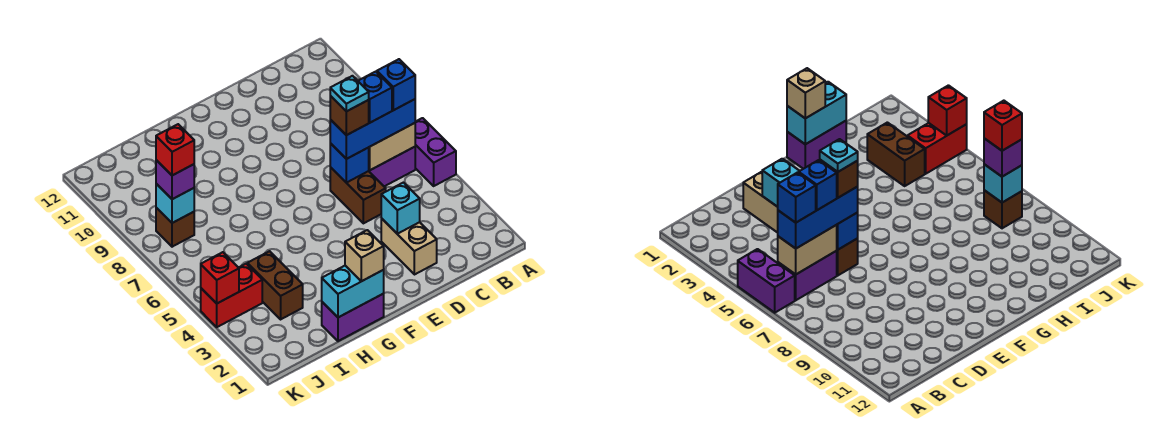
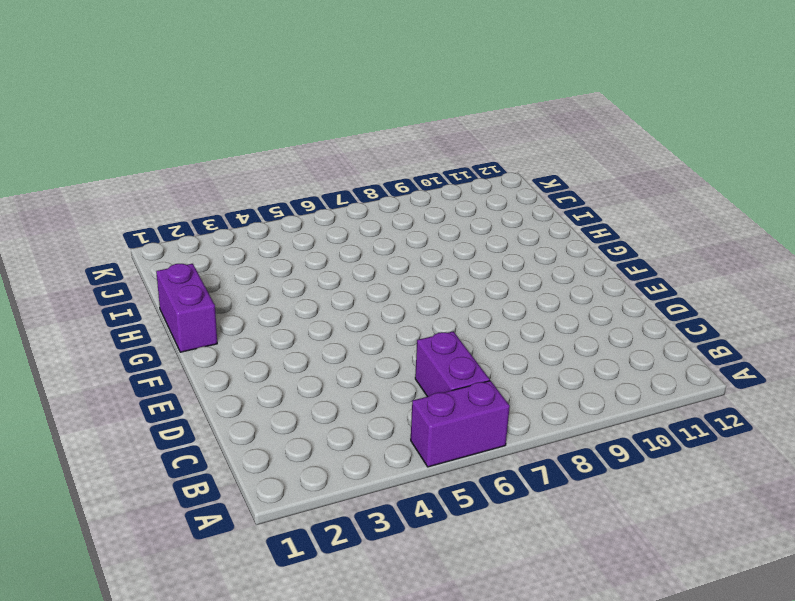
none -> tan brick D2:D3 level 1
none -> brown brick D5:D6 level 1
none -> brown brick I3:I4 level 1

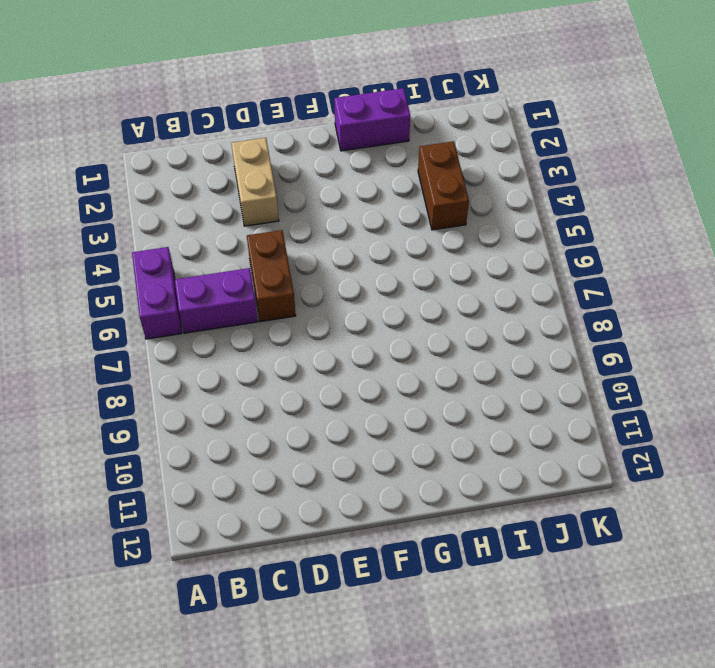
none -> red brick J4:K4 level 1
none -> brown brick J8 level 1
none -> tan brick B6:C6 level 2

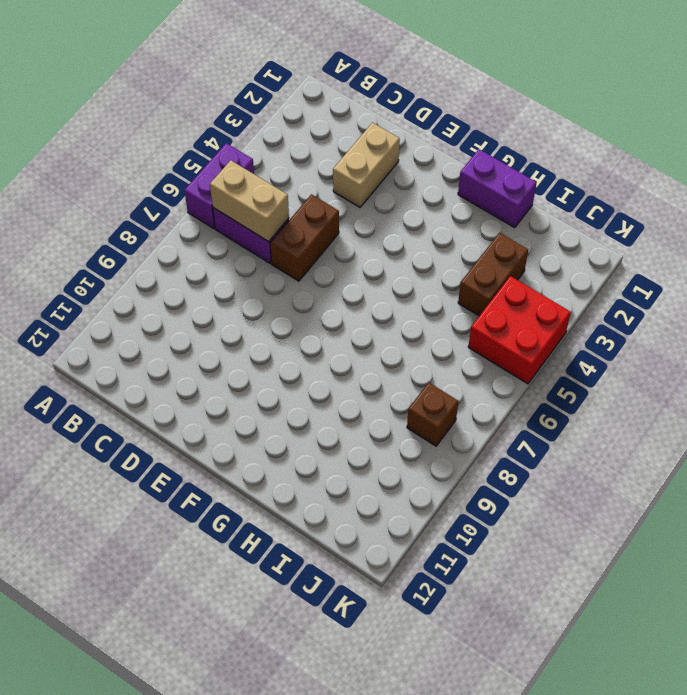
red brick J4:K5 level 1 -> red brick J4:K4 level 1
none -> cyan brick D3 level 2
none -> blue brick D6 level 2
none -> cyan brick G1:H1 level 2

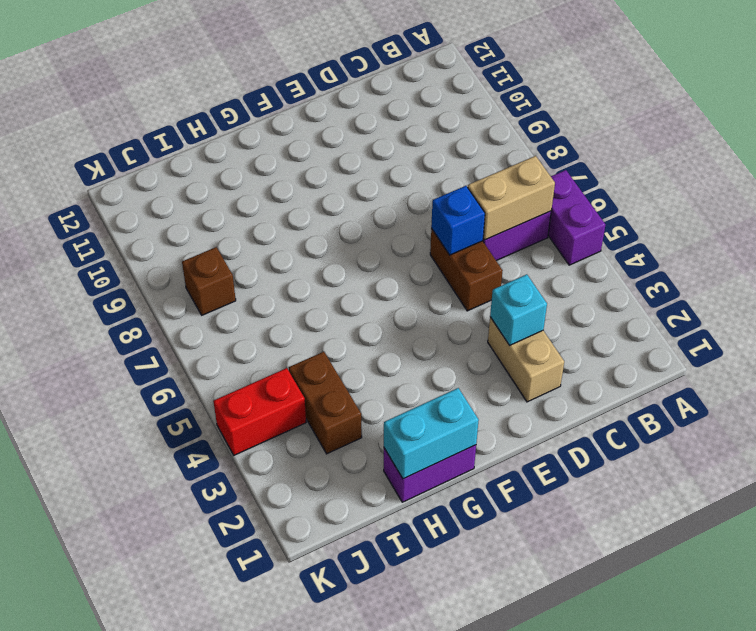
none -> cyan brick J8 level 2
none -> red brick K4 level 2
none -> blue brick B6:D6 level 3

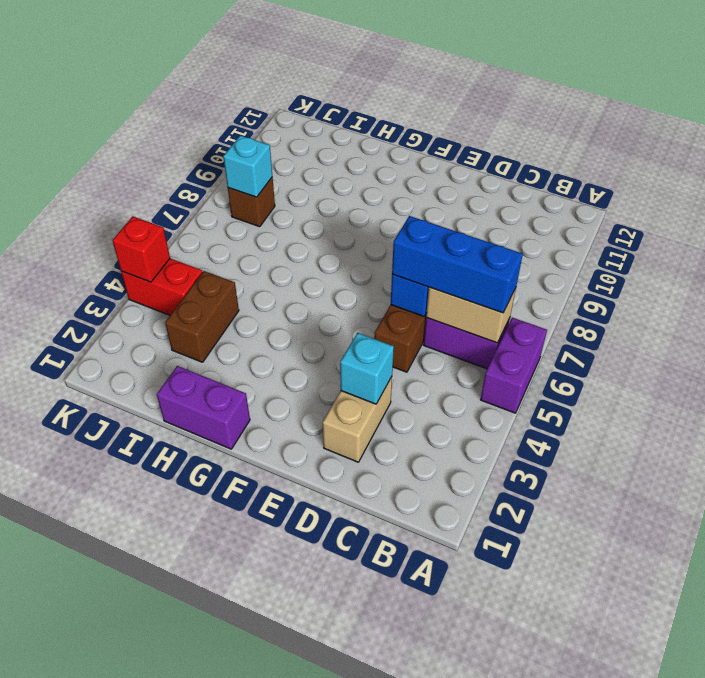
none -> cyan brick G1:H1 level 2
none -> tan brick G1 level 3
none -> purple brick J8 level 3

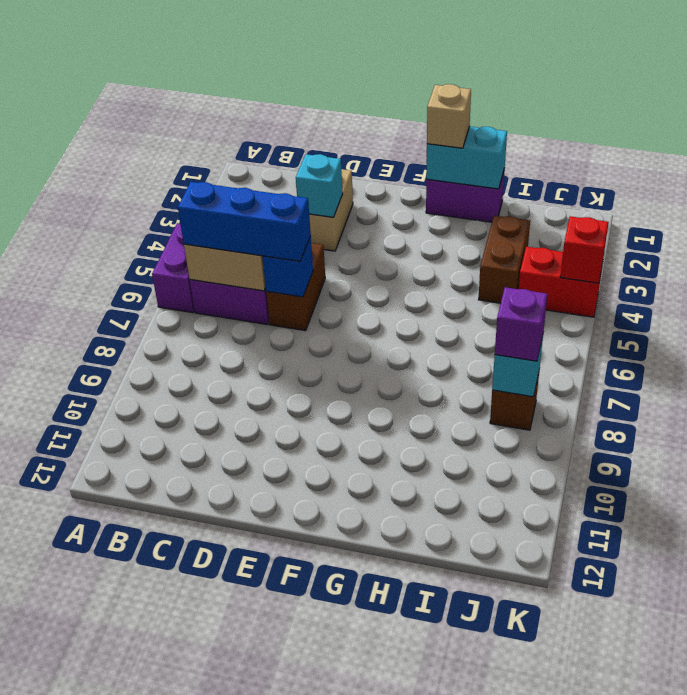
none -> blue brick B6 level 4
none -> blue brick C6 level 4
none -> brown brick D6 level 4

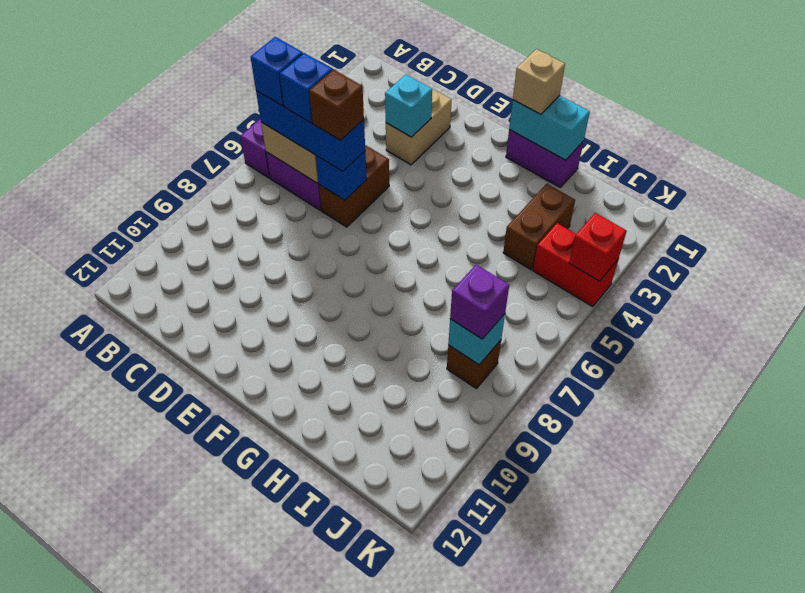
none -> red brick J8 level 4
none -> cyan plate D6 level 5

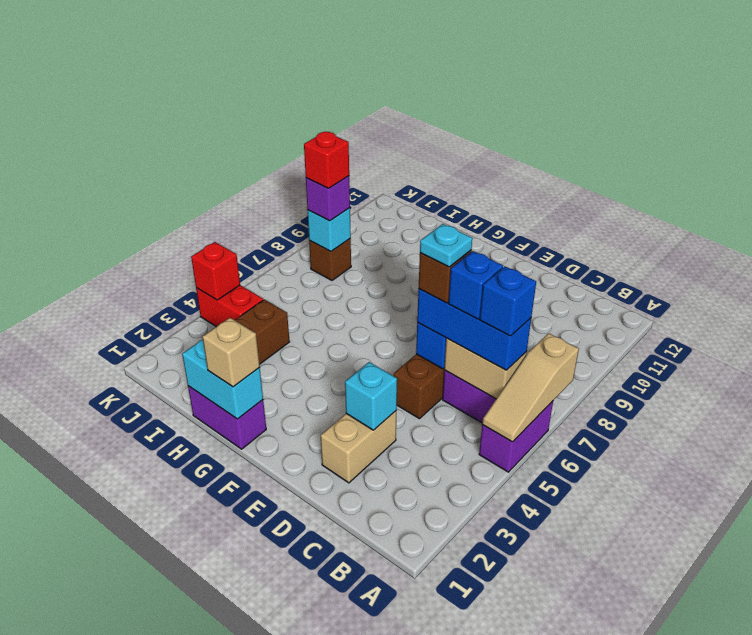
tan slope A5:A7 level 2 top 7 -> none

